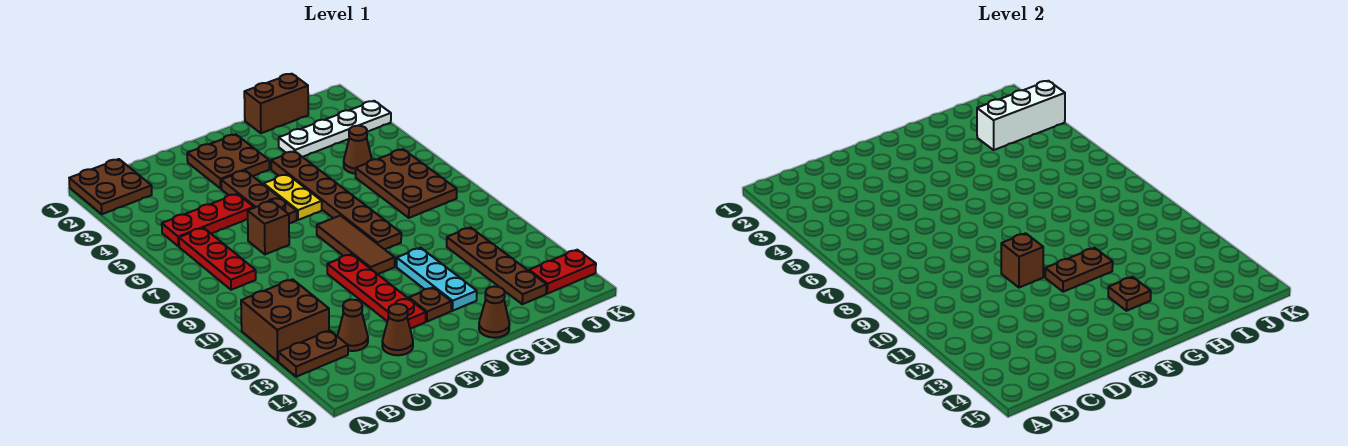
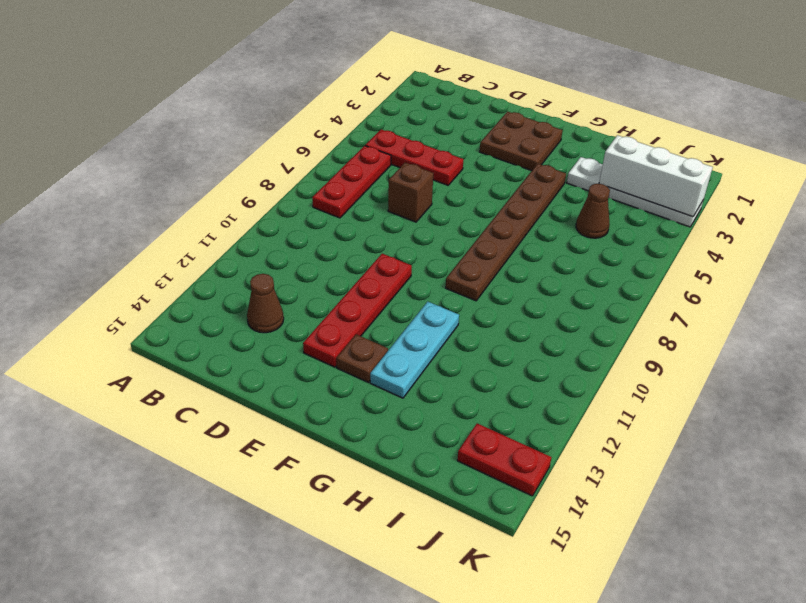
none -> brown plate A1:B2 level 1
none -> brown brick A11:B12 level 1
none -> brown plate A13:B13 level 1

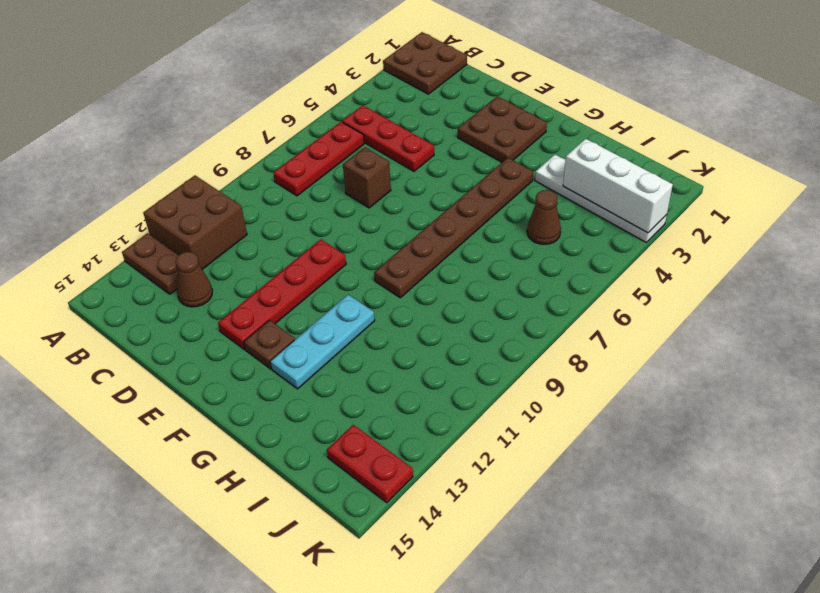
none -> brown cone D14 level 1
none -> brown plate E4:E6 level 1
none -> yellow plate F5:F6 level 1

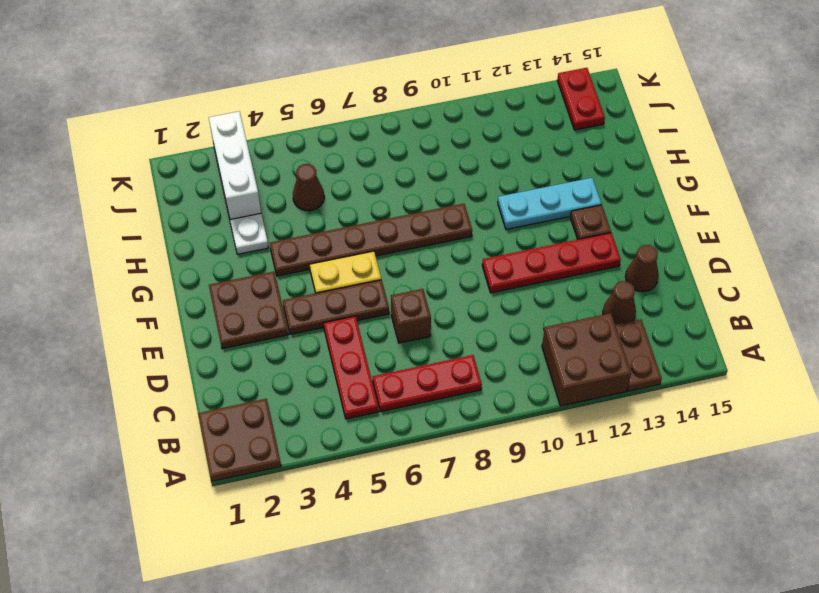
none -> brown tile F8:F10 level 1
none -> brown cone G15 level 1
none -> brown brick H1:I1 level 1

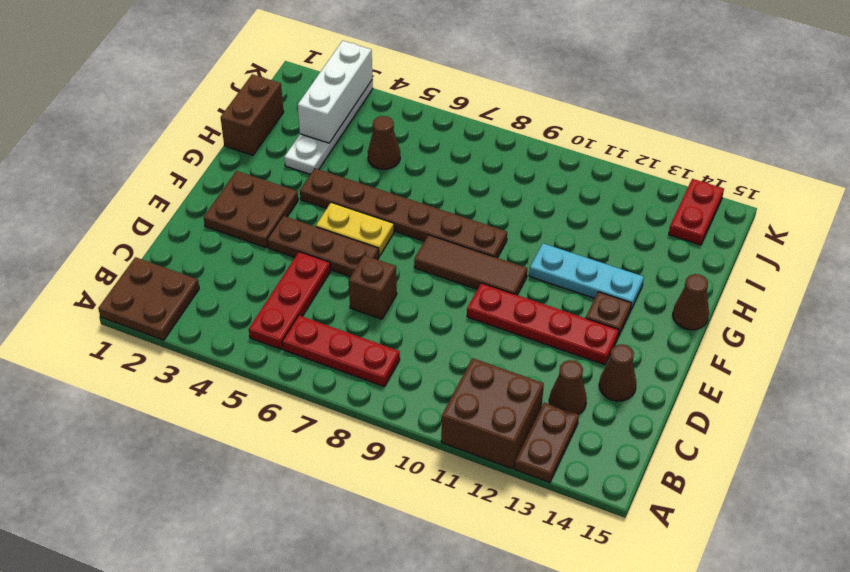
none -> brown plate I6:J8 level 1
none -> brown plate I11:I14 level 1
none -> brown brick E10 level 2

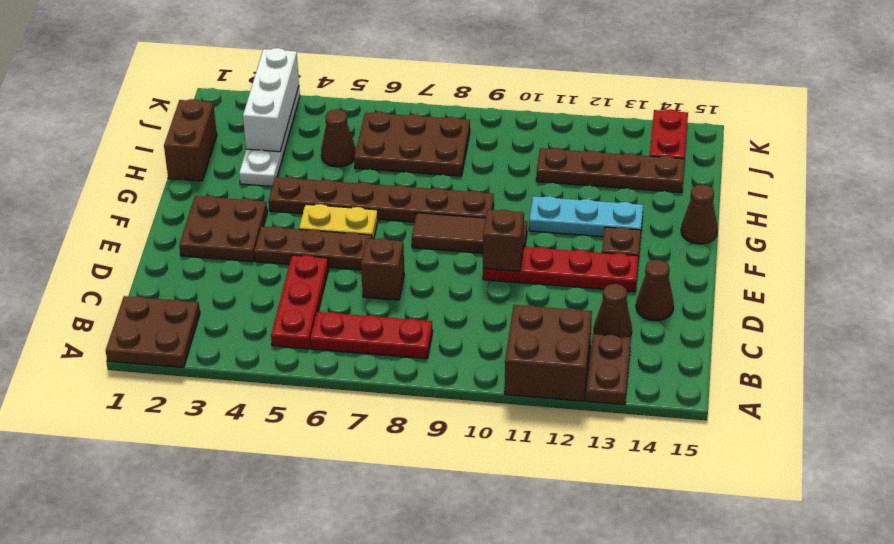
none -> brown plate F11:G11 level 2
none -> brown plate G13 level 2

